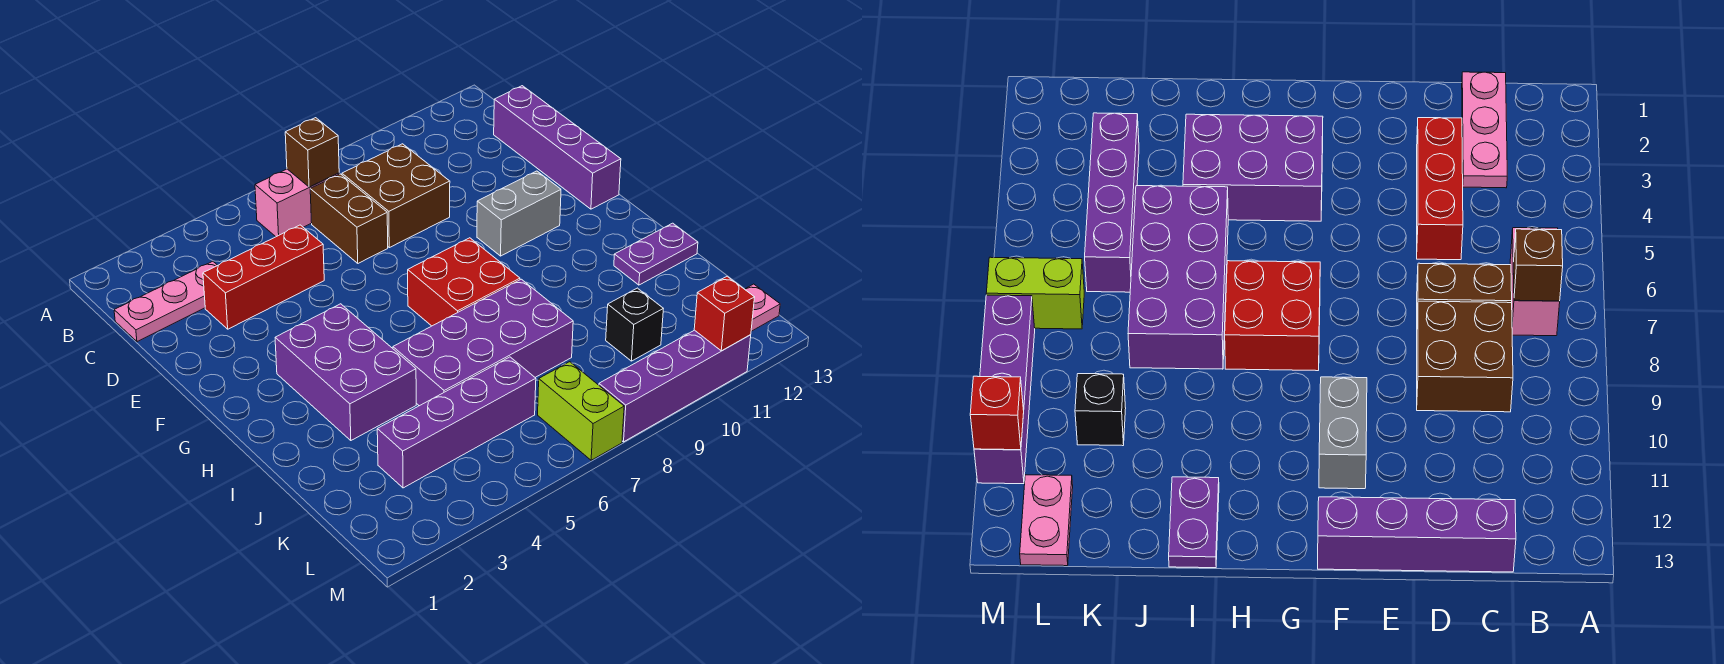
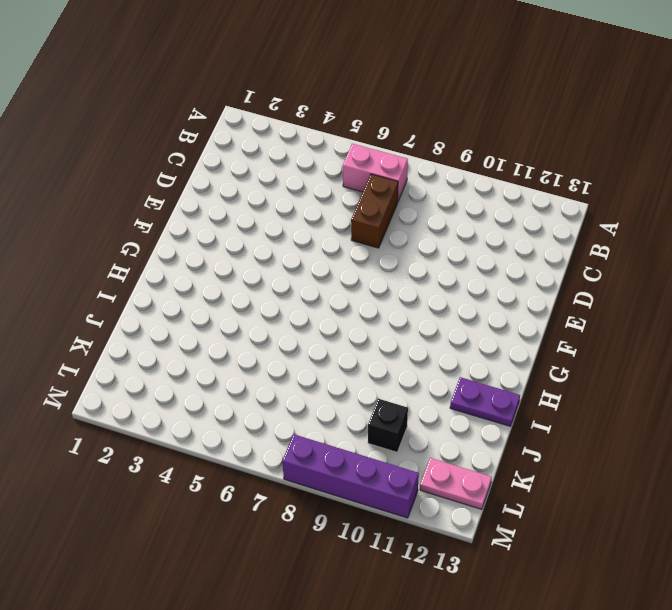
none -> pink plate C1:C3 level 1
none -> brown brick C8:D9 level 1
none -> purple brick C13:F13 level 1

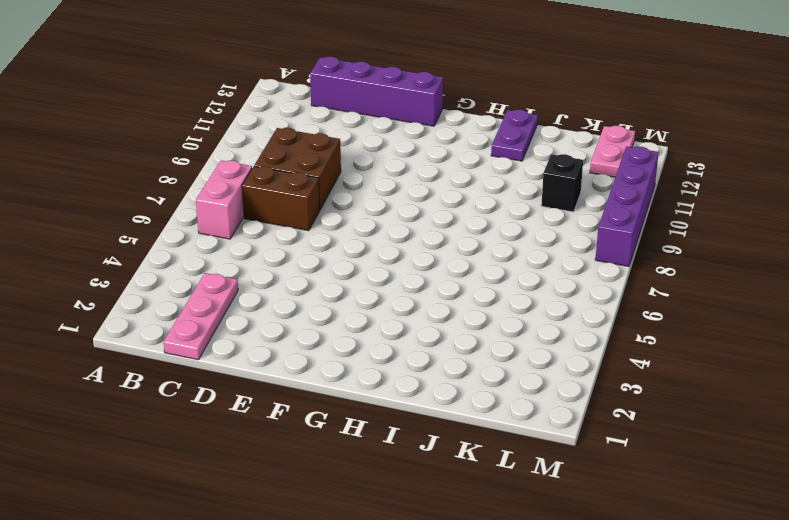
none -> red brick D3:D5 level 1
none -> grey brick F10:F11 level 1
none -> purple brick G3:I4 level 1

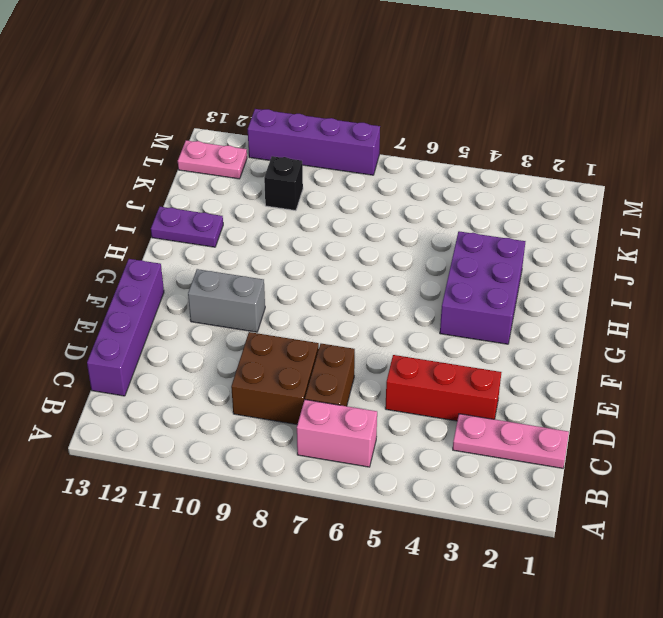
none -> red brick G7:H8 level 1
none -> purple brick I5:J8 level 1
none -> purple brick K3:K6 level 1

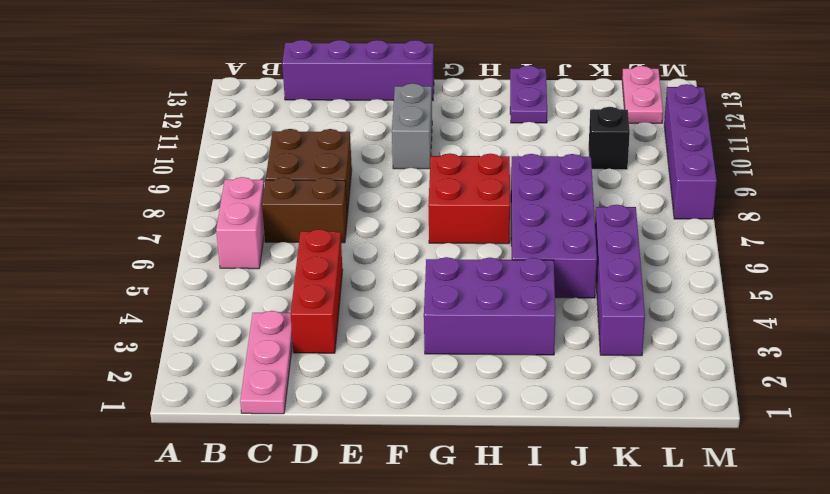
none -> lime brick L7:M7 level 1
none -> brown brick B7 level 2
none -> red brick M11 level 2

